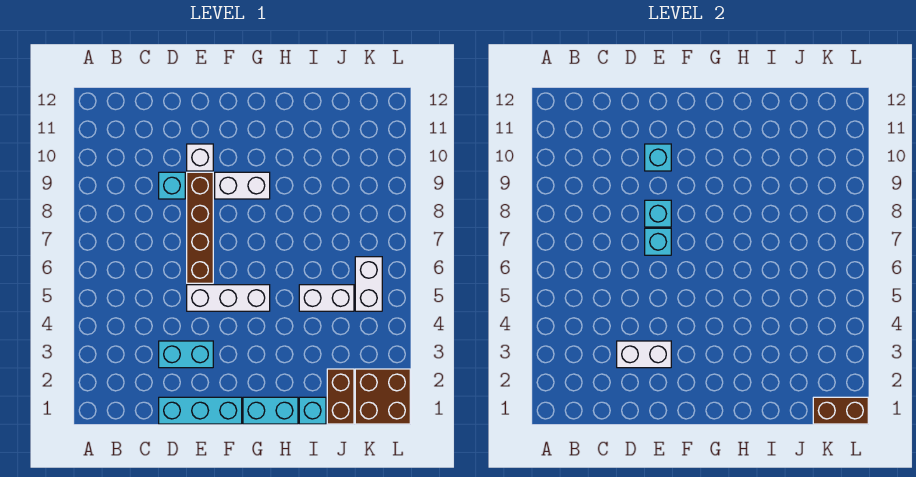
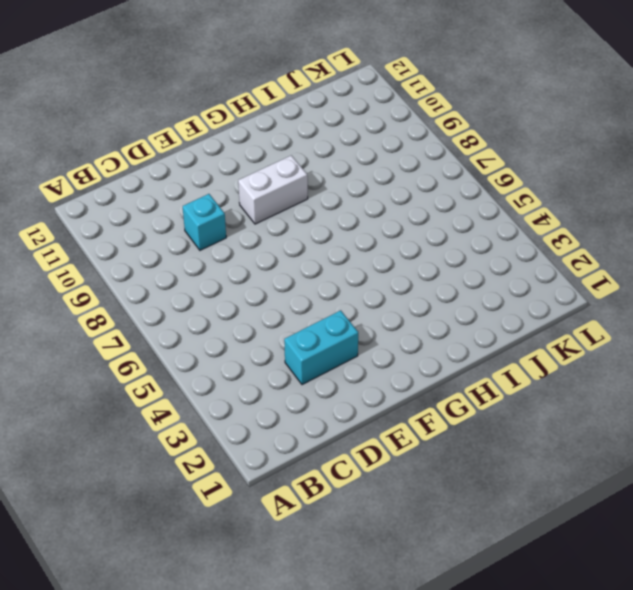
none -> cyan brick D1:F1 level 1
none -> white brick E5:G5 level 1
none -> brown brick E6:E9 level 1

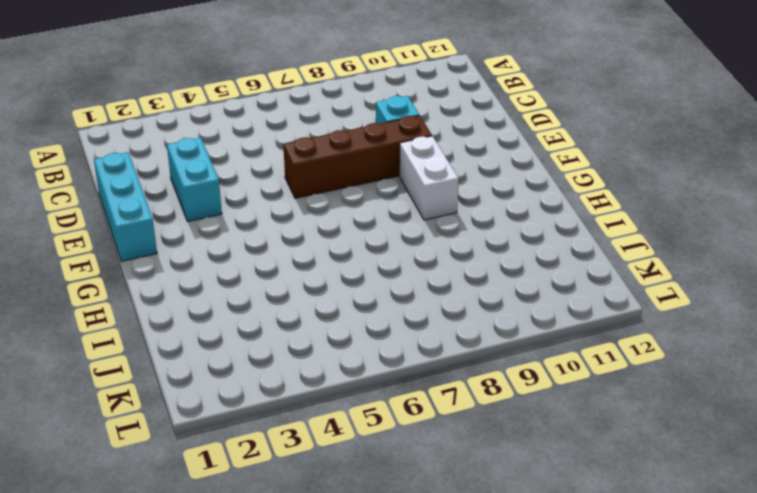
none -> white brick E5:G5 level 1
none -> white brick E10 level 1
none -> cyan brick G1:H1 level 1

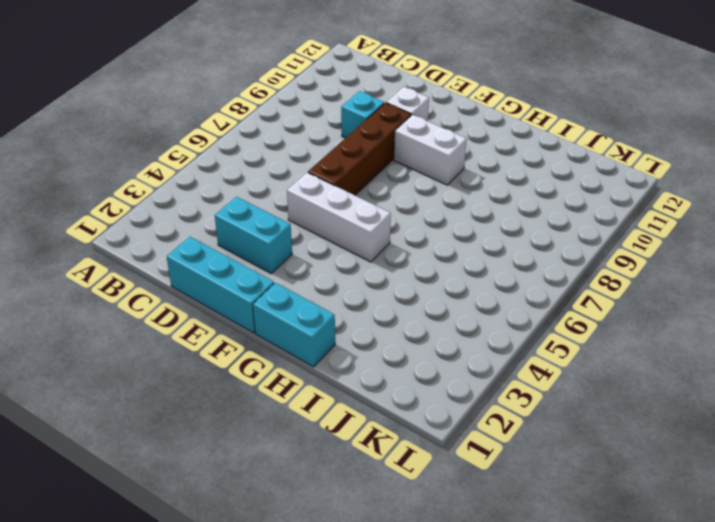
none -> cyan brick I1 level 1
none -> white brick I5:J5 level 1
none -> brown brick J1:J2 level 1

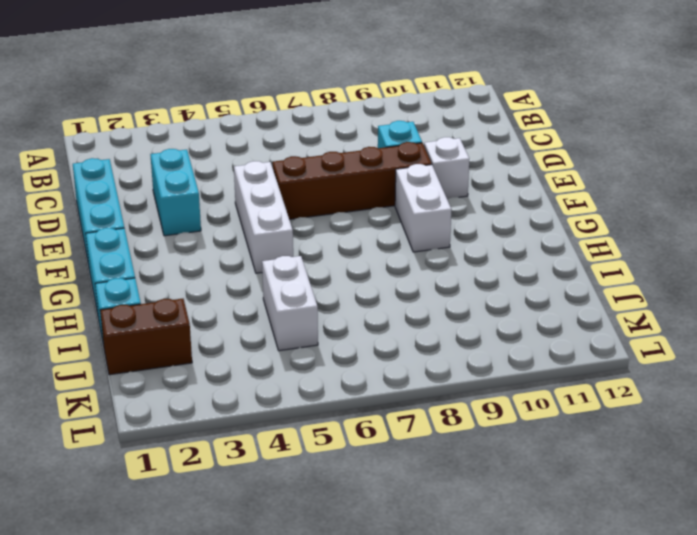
none -> brown brick K1:L2 level 1
none -> white brick K5:K6 level 1
none -> white brick D3:E3 level 2

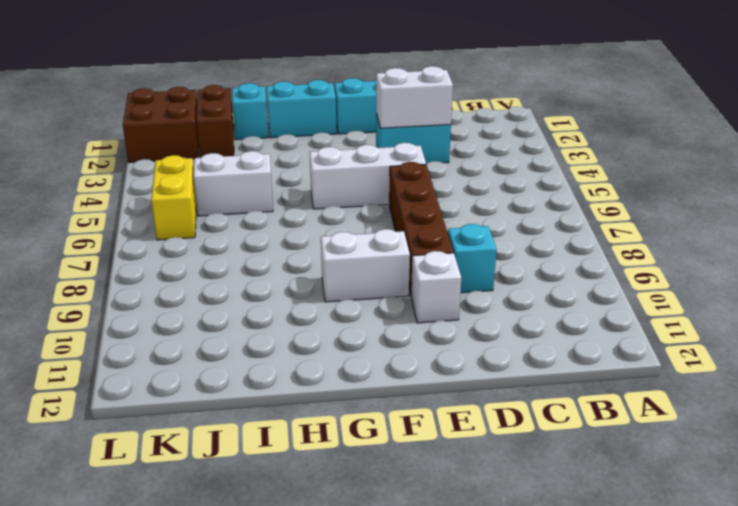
yellow brick K5:K6 level 1 -> white brick K5:K6 level 1
none -> cyan brick E7 level 2
none -> cyan brick E8 level 2
none -> cyan brick E10 level 2

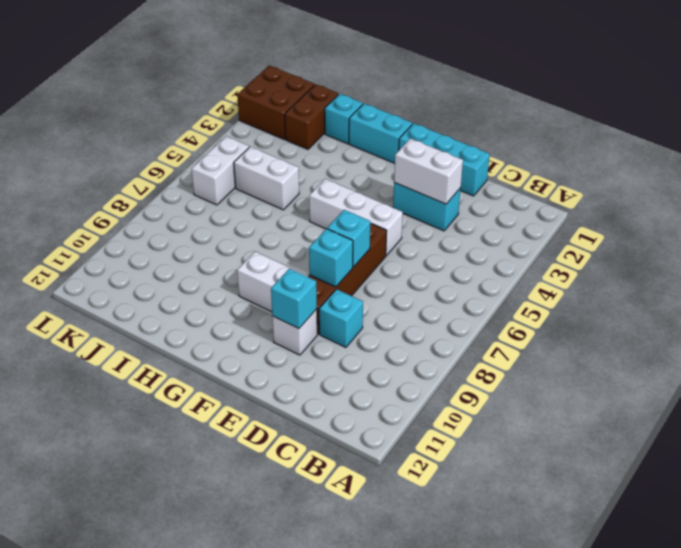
none -> brown brick K1:L1 level 2

